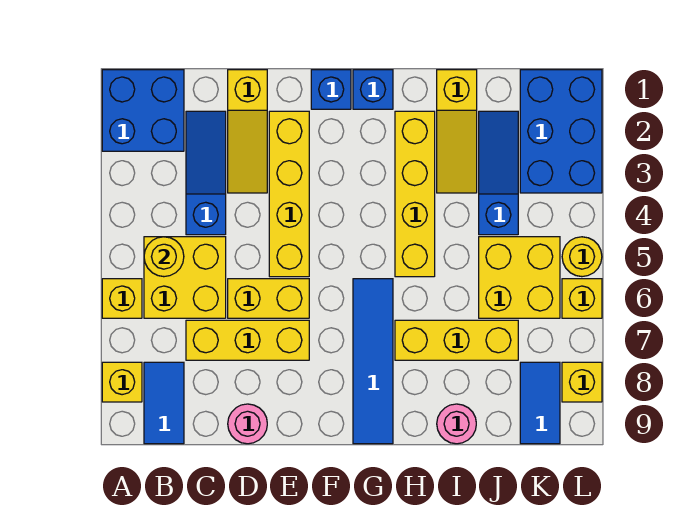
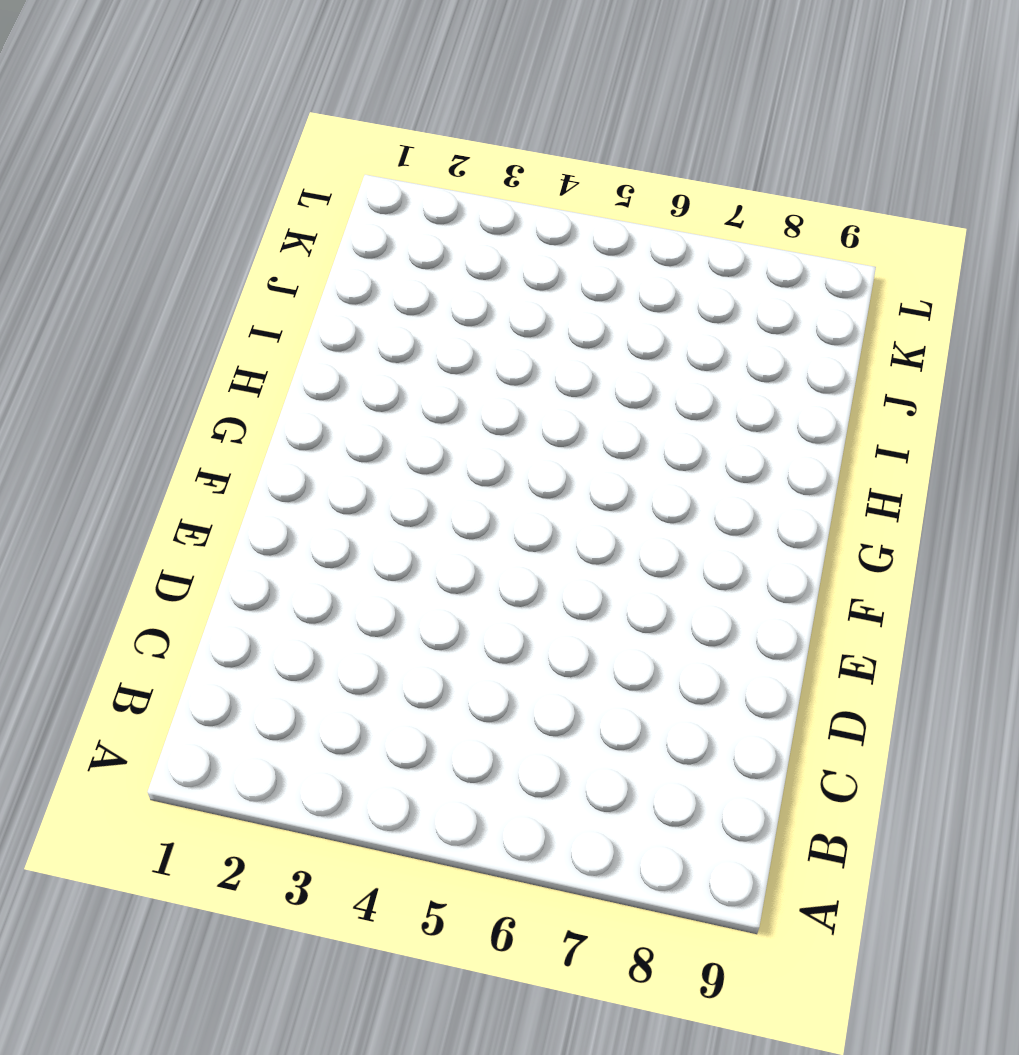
none -> blue brick A1:B2 level 1
none -> yellow brick A6 level 1
none -> yellow brick A8 level 1

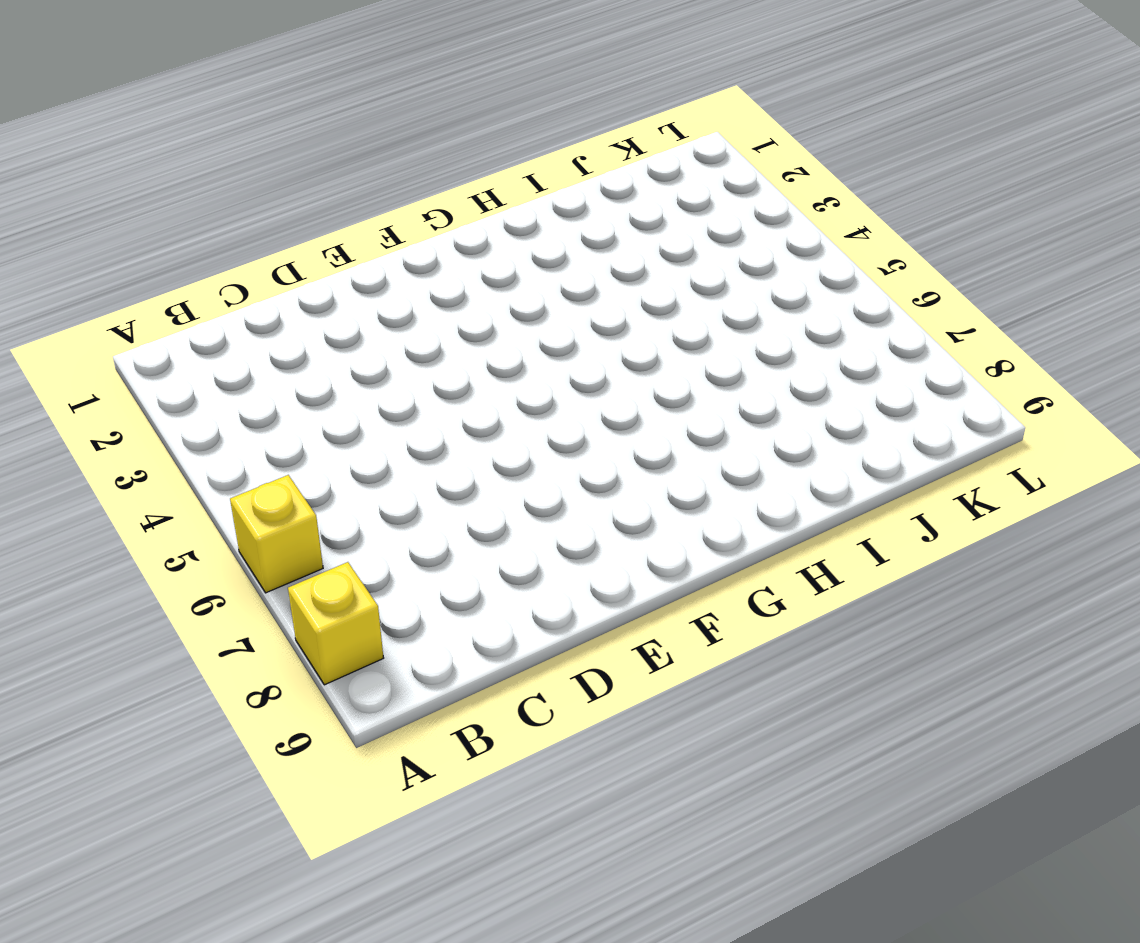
none -> blue brick A1:B2 level 1
none -> yellow brick B5:C6 level 1
none -> blue tile B8:B9 level 1

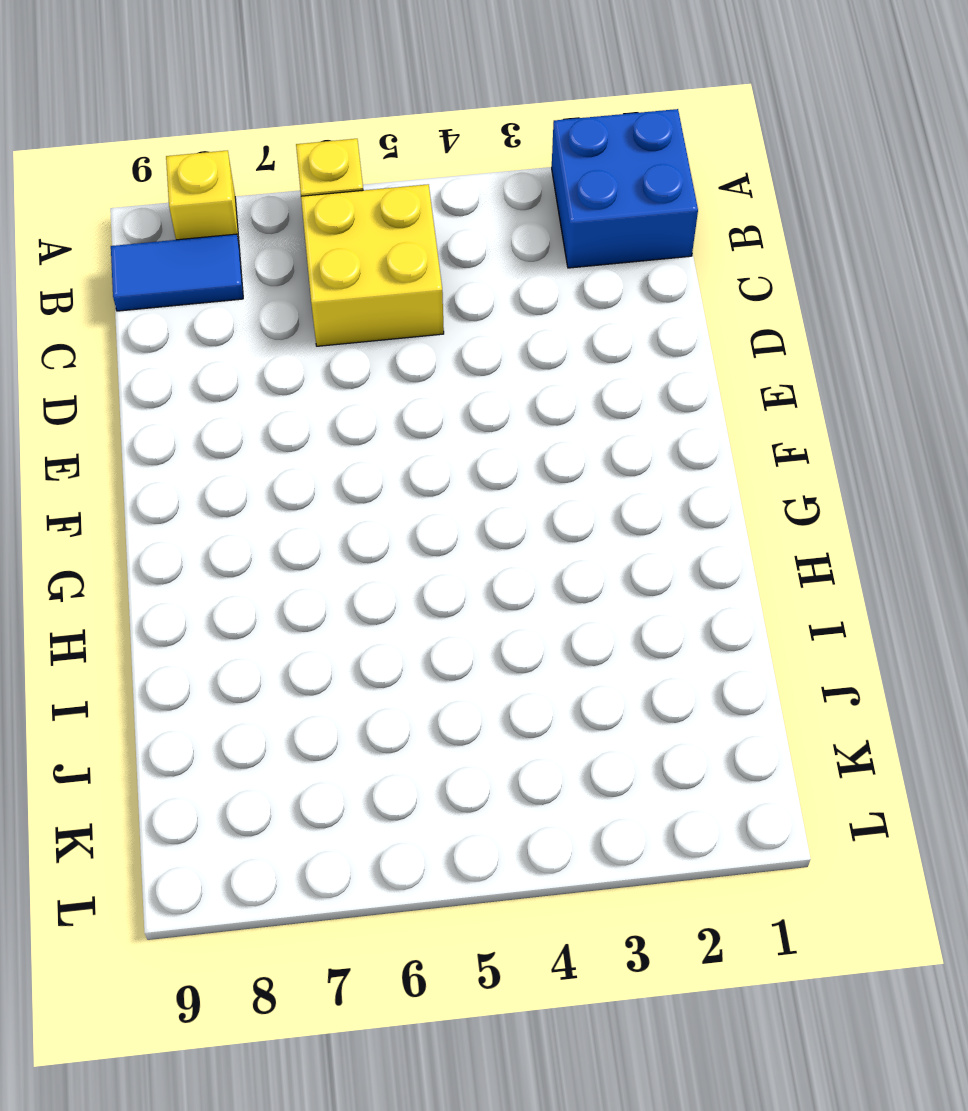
none -> blue slope C2:C4 level 1 top 4
none -> yellow brick C7:E7 level 1
none -> yellow slope D1:D3 level 1 top 1

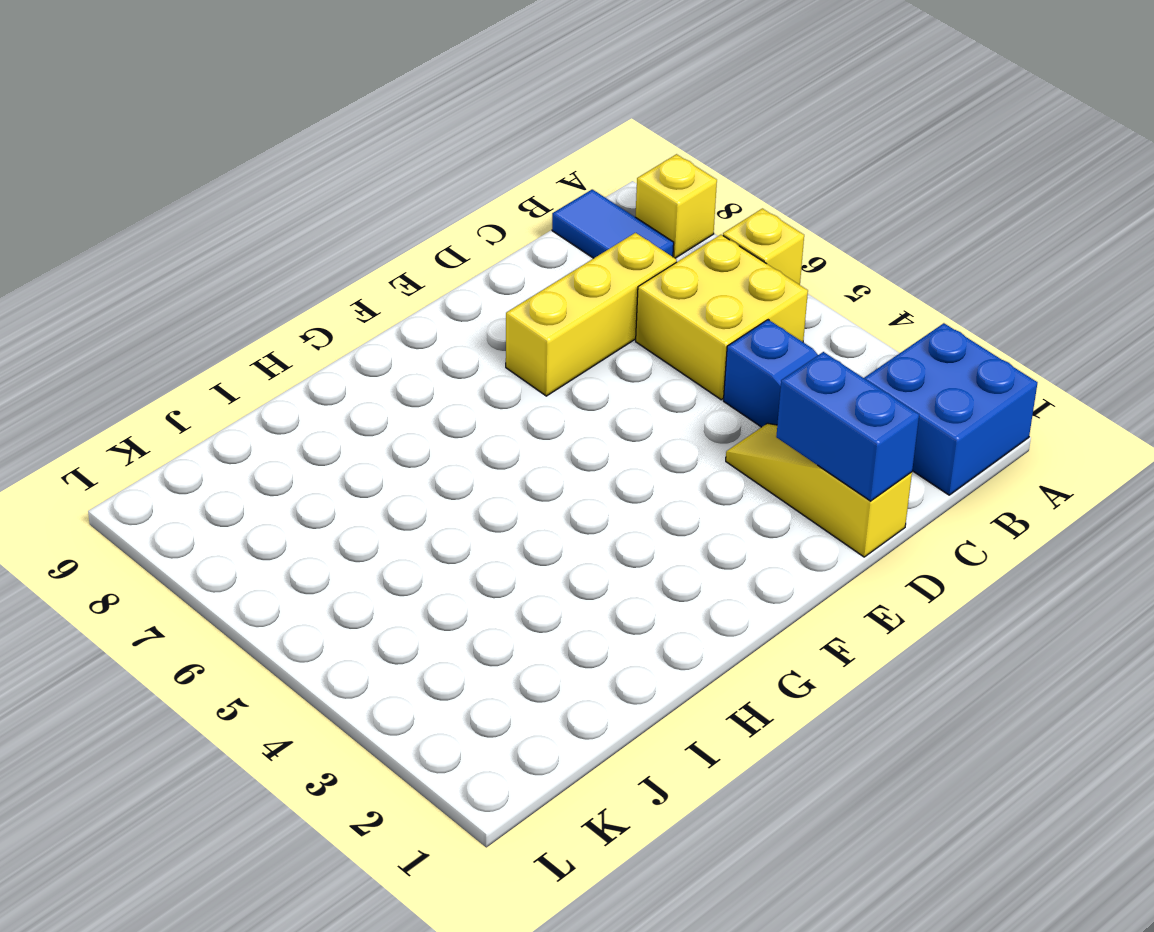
blue brick D1:D2 level 2 -> none
none -> yellow brick D6:E6 level 1
none -> pink round brick D9 level 1
none -> yellow brick E2:E5 level 1

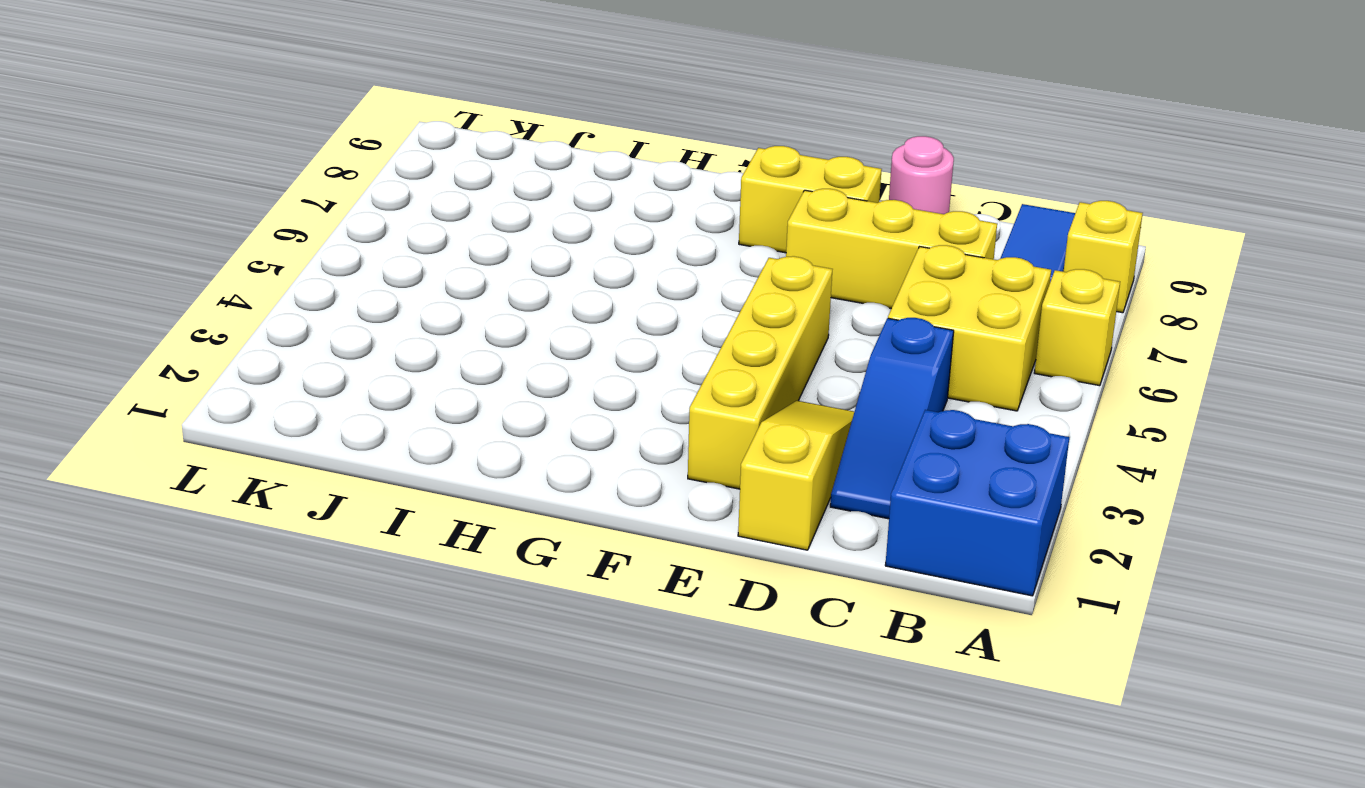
yellow brick E8:F8 level 1 -> yellow brick D6:E6 level 1
none -> blue brick F1 level 1
none -> blue brick G1 level 1
none -> blue tile G6:G9 level 1

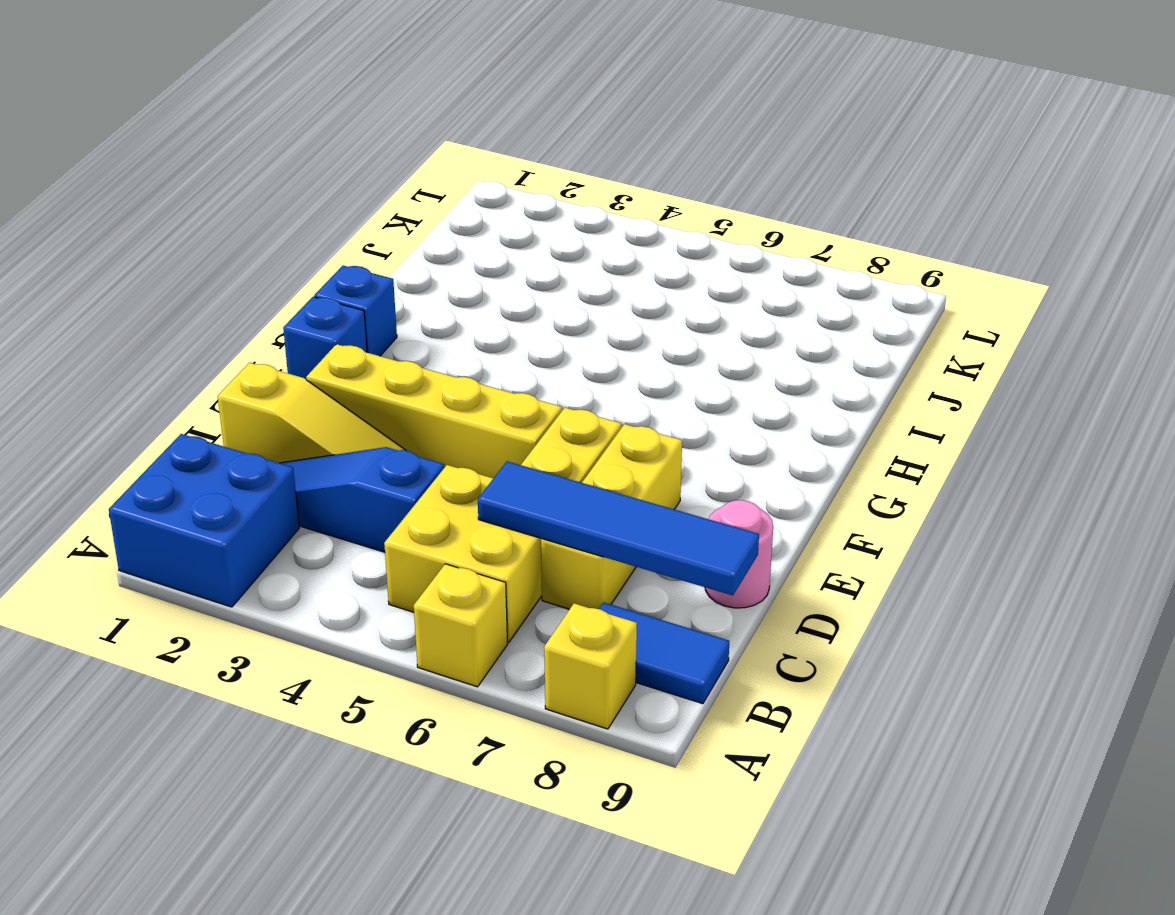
blue tile C6:C9 level 2 -> blue tile G6:G9 level 1
none -> yellow brick H2:H5 level 1
none -> yellow brick H7:J7 level 1
none -> yellow slope I1:I3 level 1 top 1

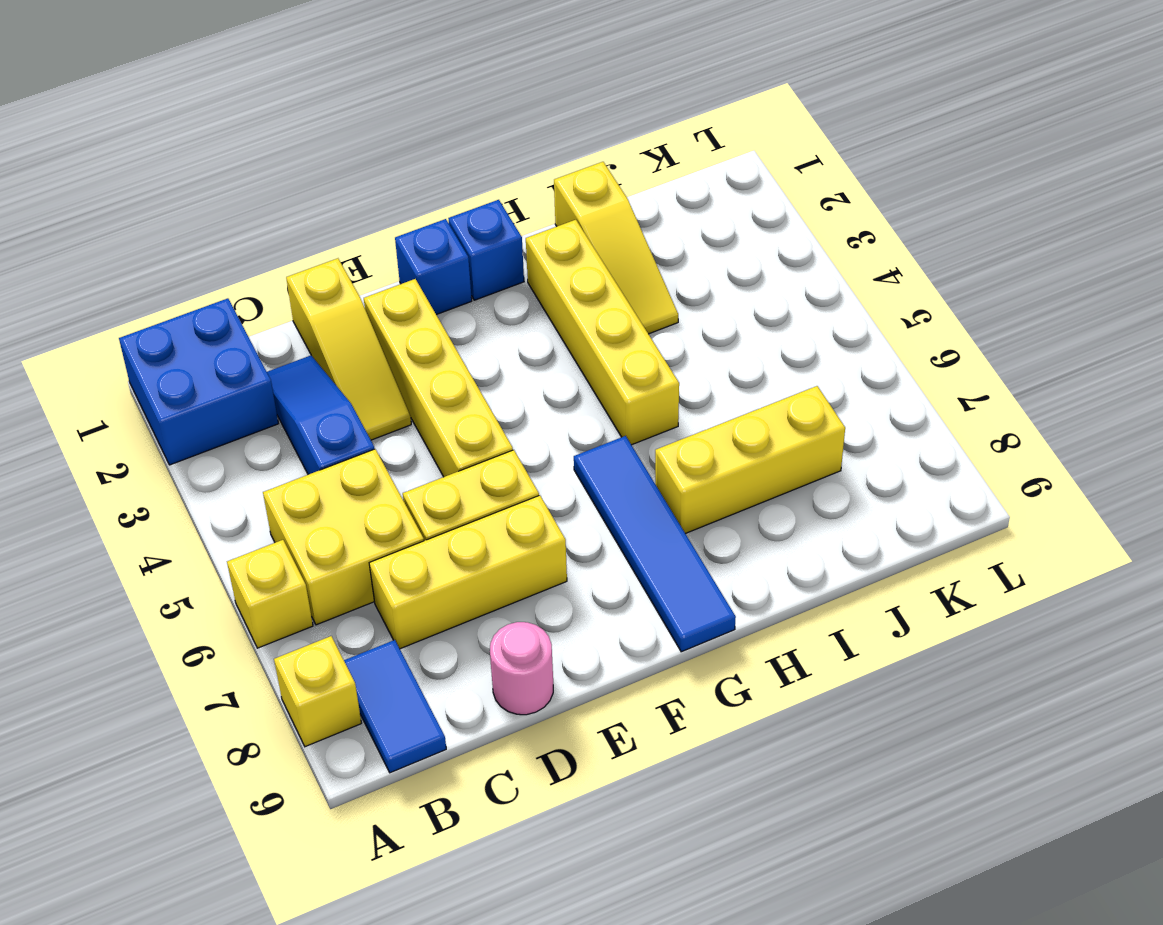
none -> pink round brick I9 level 1
none -> blue slope J2:J4 level 1 top 4
none -> yellow brick J5:K6 level 1

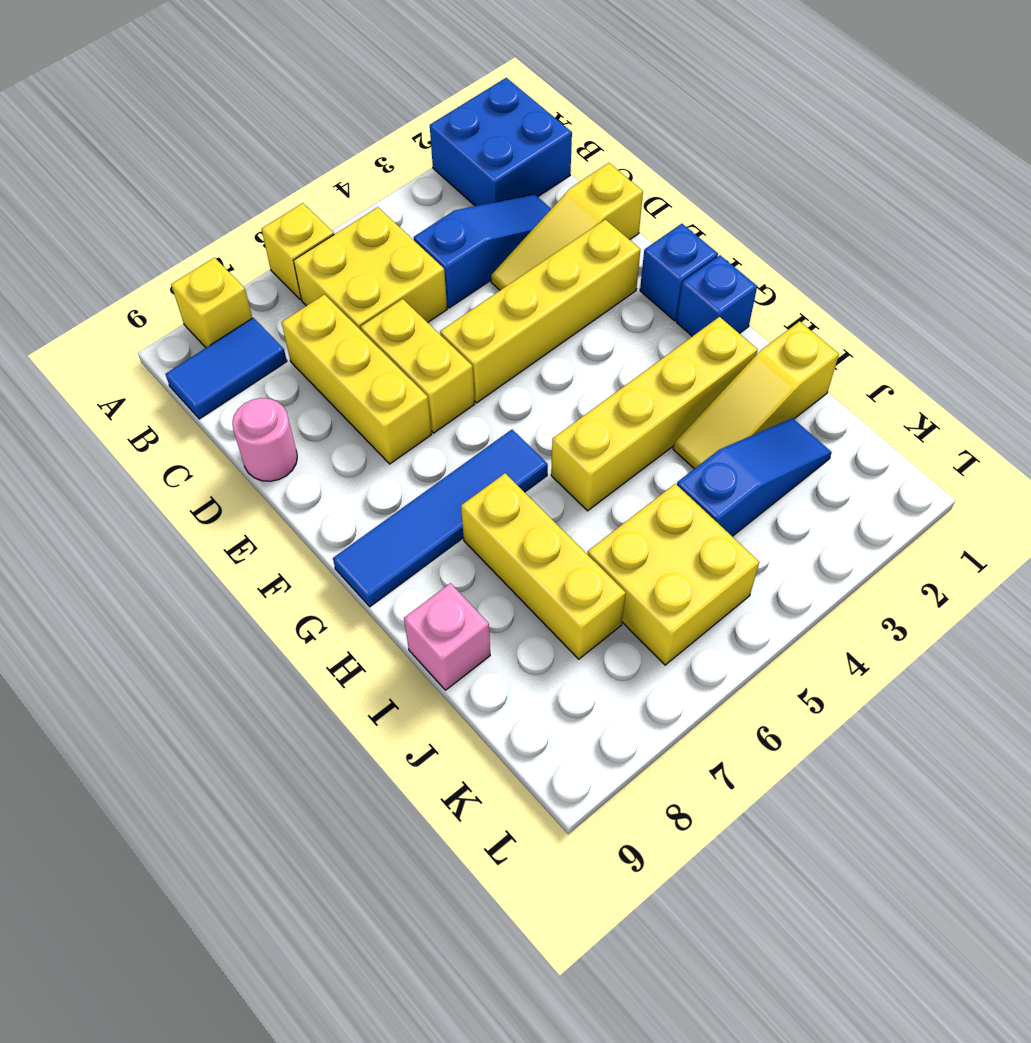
pink brick I9 level 1 -> pink round brick I9 level 1
none -> blue brick K1:L3 level 1
none -> blue tile K8:K9 level 1
none -> yellow round brick L5 level 1

